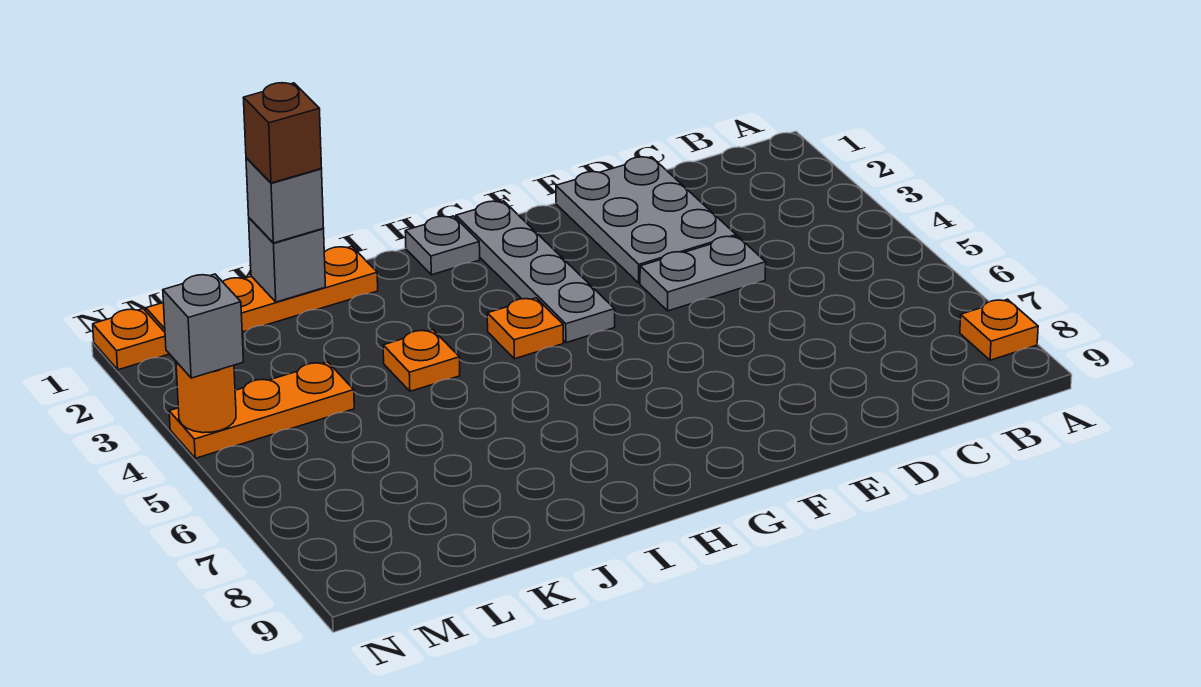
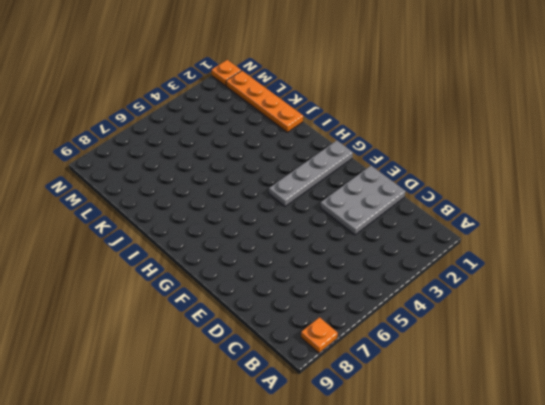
none -> grey plate D4:E4 level 1
none -> grey plate H1 level 1
none -> orange plate H4 level 1

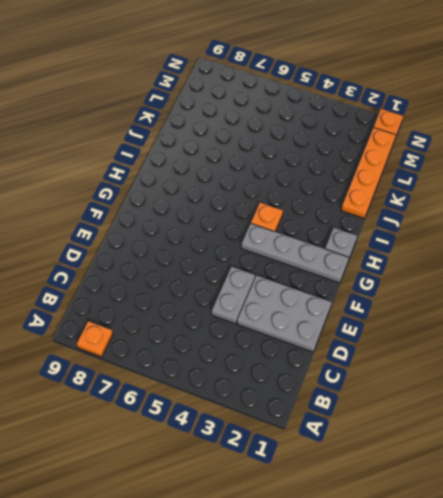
none -> orange plate J4 level 1
none -> orange plate L4:N4 level 1
none -> grey brick K1 level 2

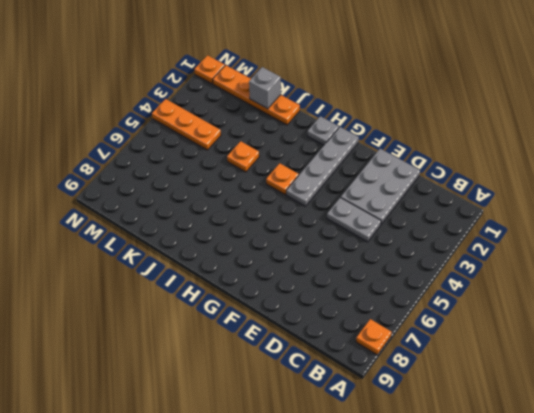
none -> orange round brick N4 level 2
none -> grey brick K1 level 3
none -> grey brick N4 level 3

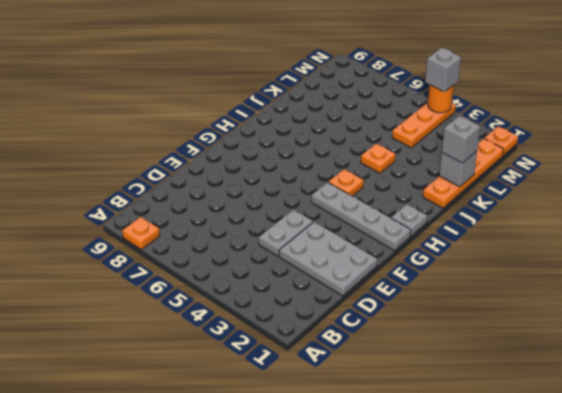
none -> brown brick K1 level 4

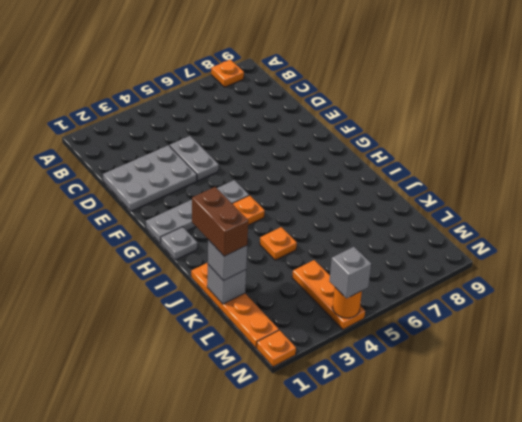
brown brick J1:K1 level 4 -> brown brick K1 level 4

